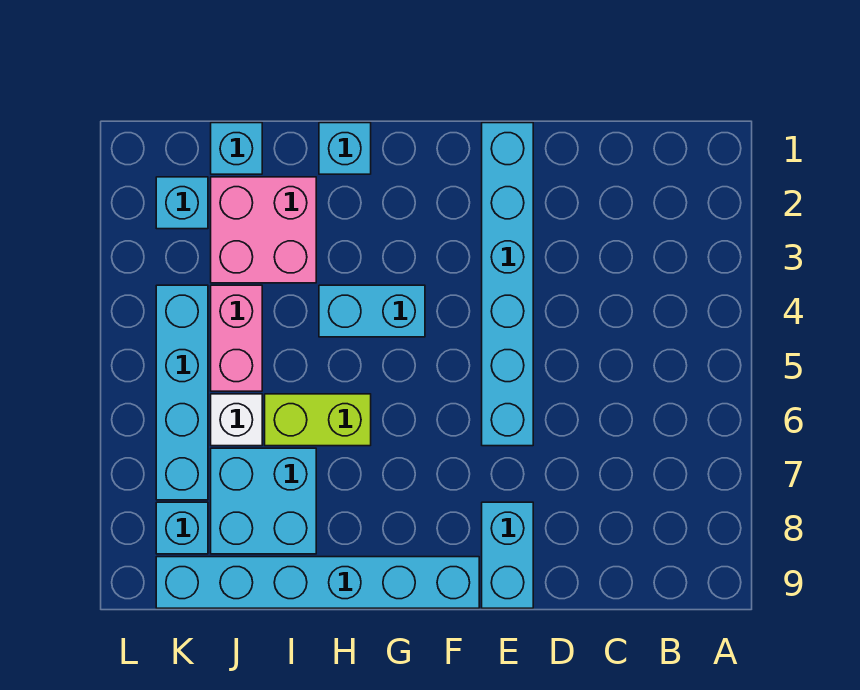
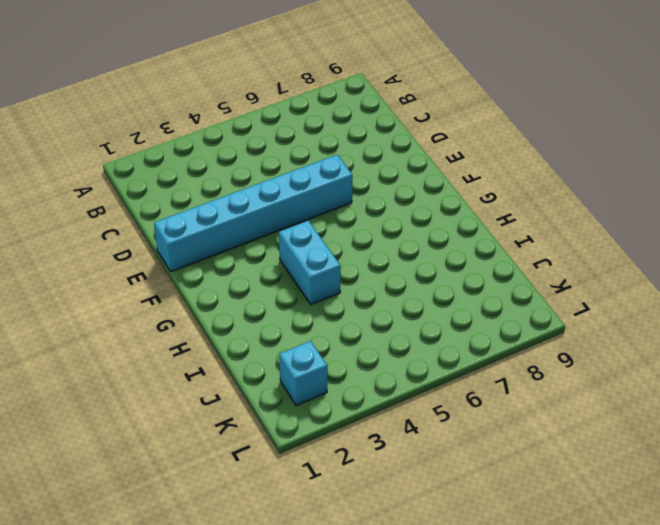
none -> cyan brick E8:E9 level 1
none -> cyan brick F9:K9 level 1
none -> cyan brick H1 level 1

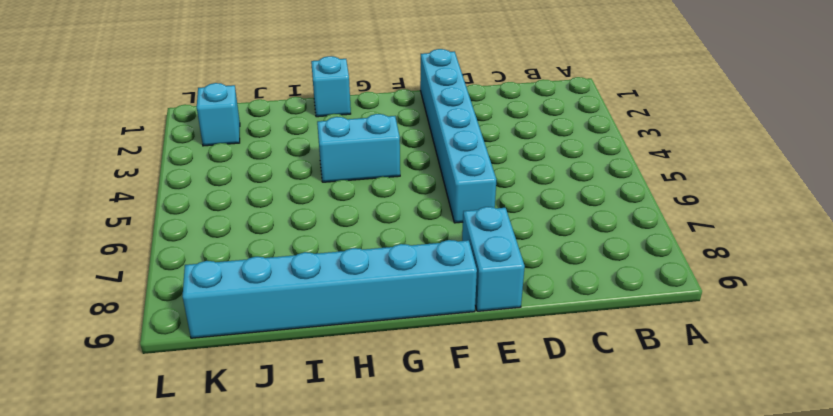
none -> lime brick H6:I6 level 1
none -> pink brick I2:J3 level 1
none -> cyan brick I7:J8 level 1

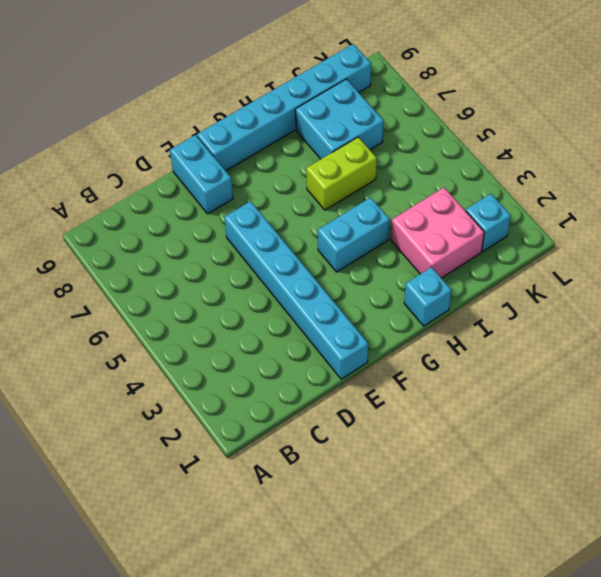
none -> cyan brick J1 level 1
none -> pink brick J4:J5 level 1
none -> white brick J6 level 1

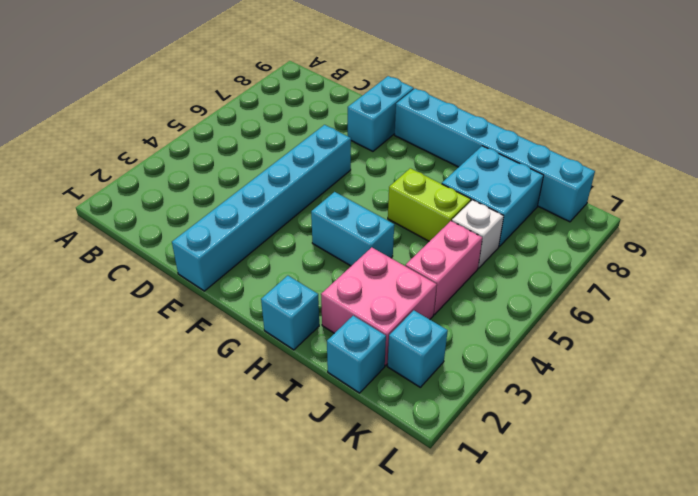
none -> cyan brick K4:K7 level 1
none -> cyan brick K8 level 1

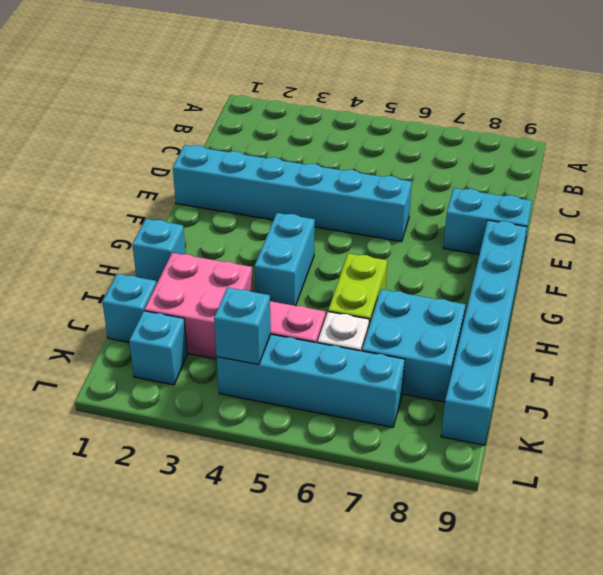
cyan brick K4 level 2 -> cyan brick K8 level 1

